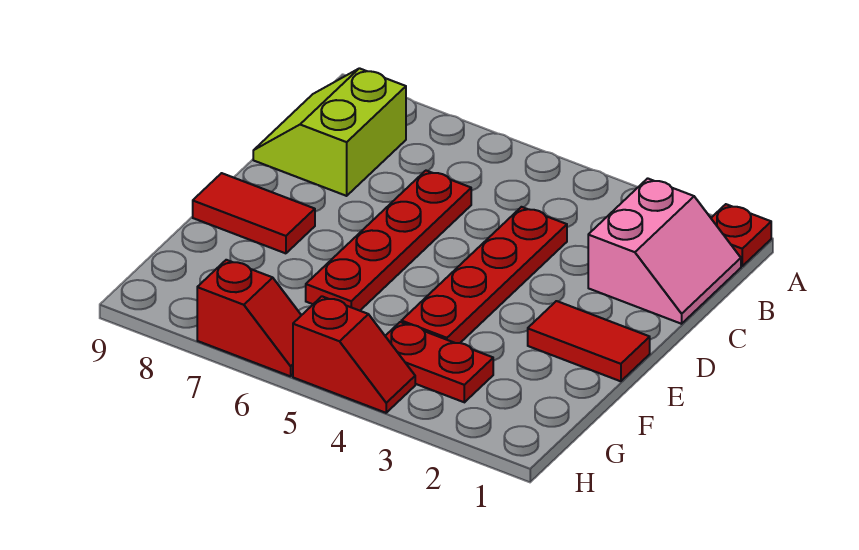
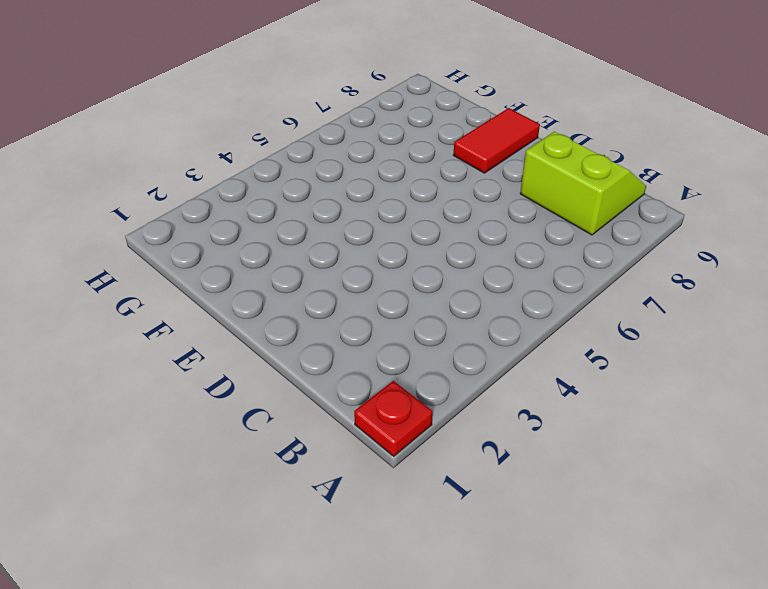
none -> pink slope B1:C2 level 1 top 2
none -> red plate C4:F4 level 1

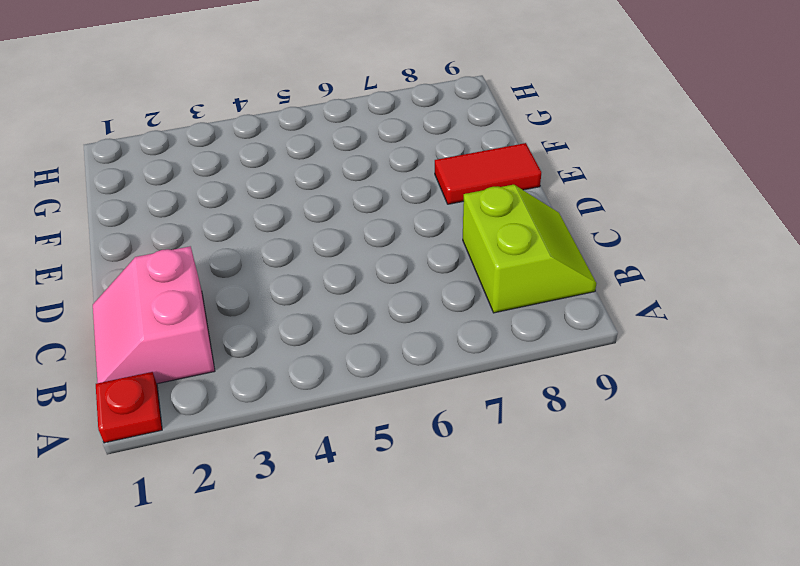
none -> red plate C4:F4 level 1
none -> red plate C6:F6 level 1

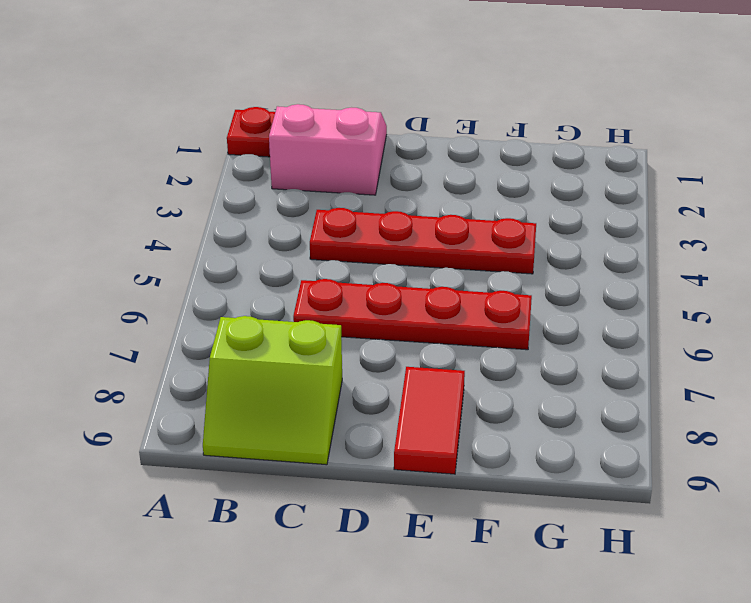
none -> red tile E1:E2 level 1
none -> red plate G3:G4 level 1

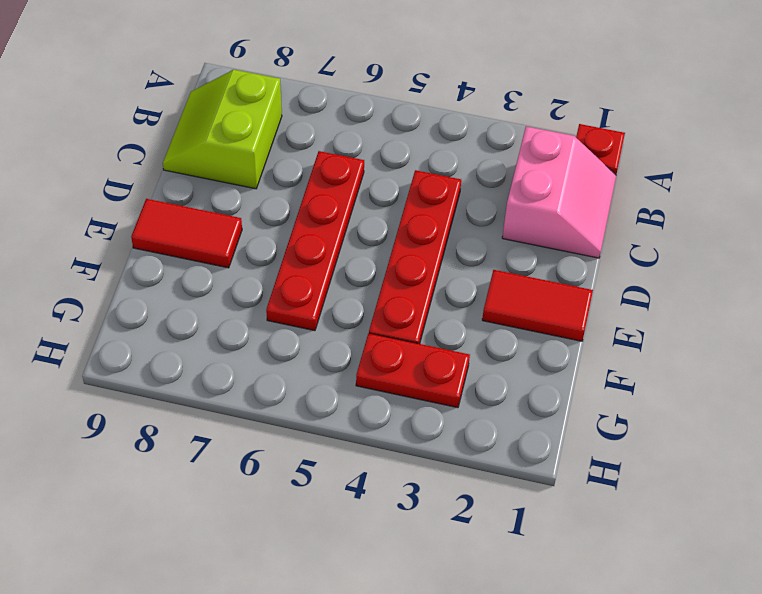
none -> red slope H4:H5 level 1 top 5
none -> red slope H6:H7 level 1 top 7

